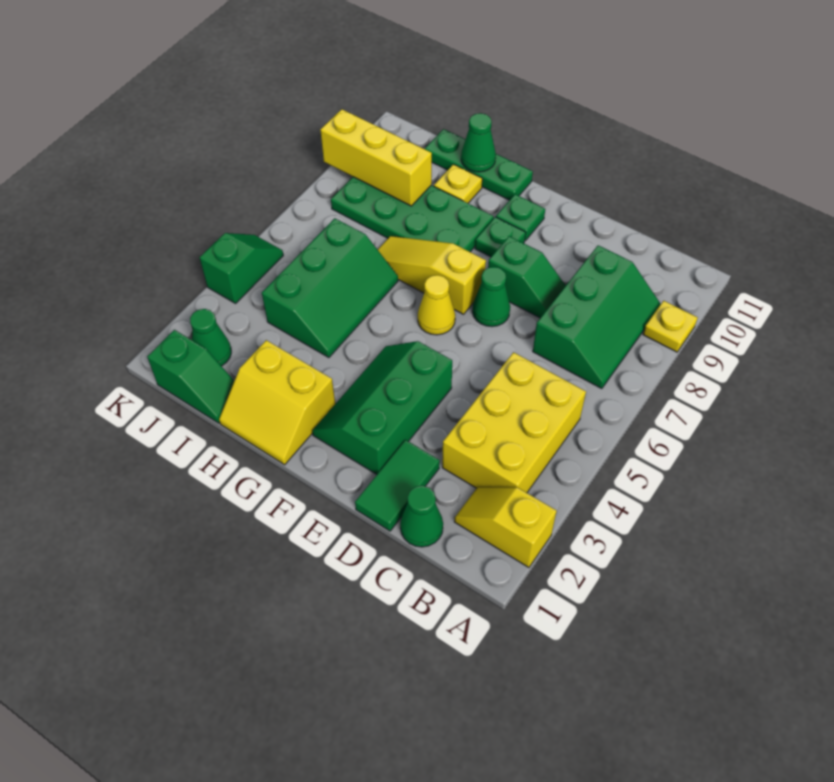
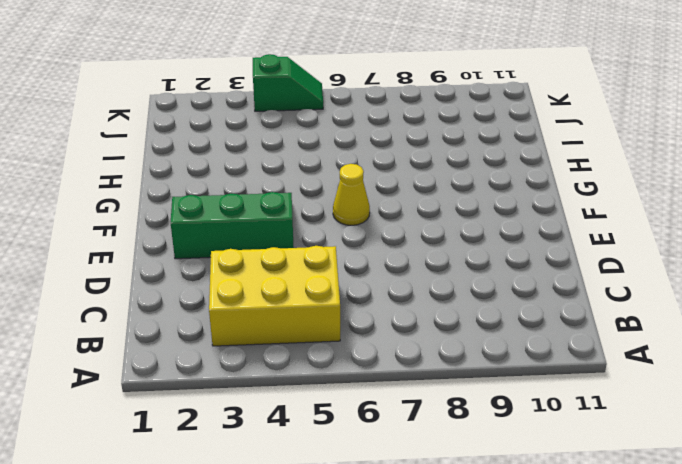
none -> yellow slope A2:B2 level 1 top A
none -> yellow plate A9 level 1
none -> green slope B7:C9 level 1 top C

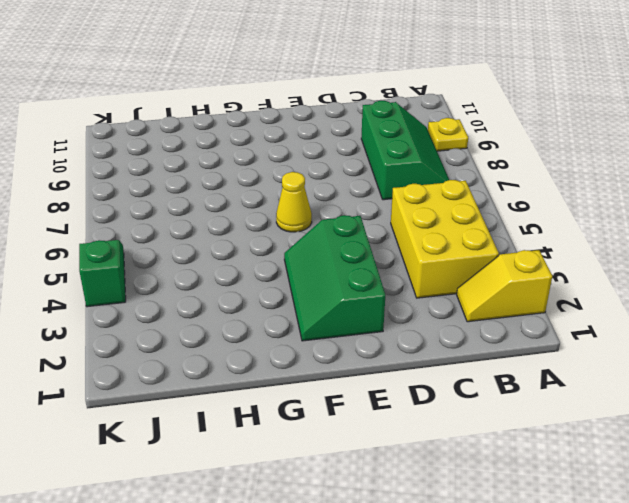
none -> green cone C1 level 1
none -> green tile D1:D2 level 1
none -> green slope D8:E8 level 1 top E

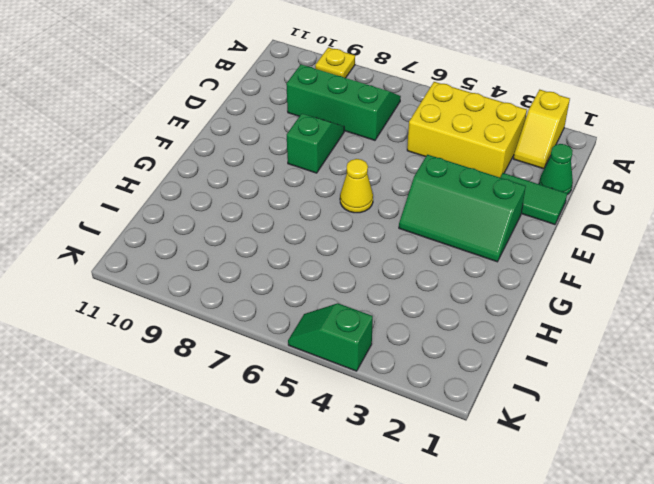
none -> green cone E7 level 1
none -> yellow slope F7:H7 level 1 top F
none -> green plate F9 level 1

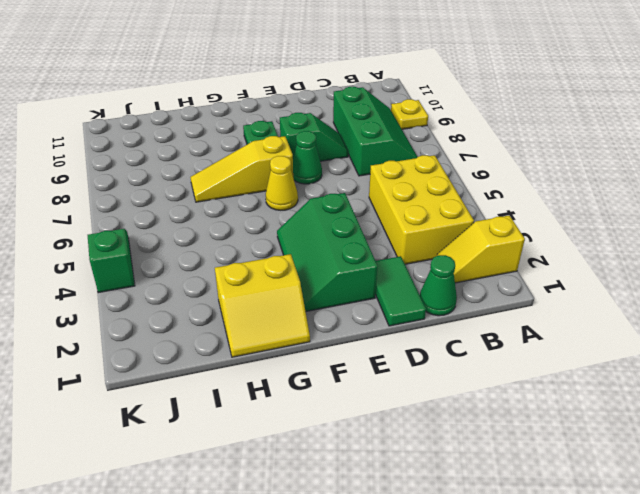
none -> green plate F10 level 1
none -> green plate G8:J9 level 1
none -> green plate G11:I11 level 1

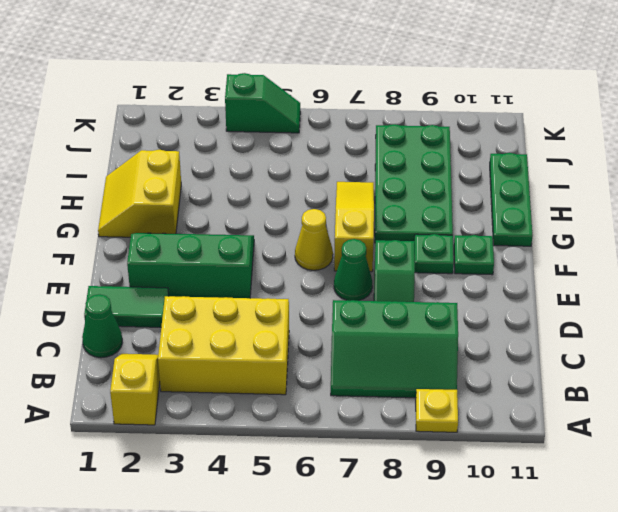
none -> green slope H4:I6 level 1 top I
none -> yellow plate H10 level 1
none -> green slope I1:J1 level 1 top J

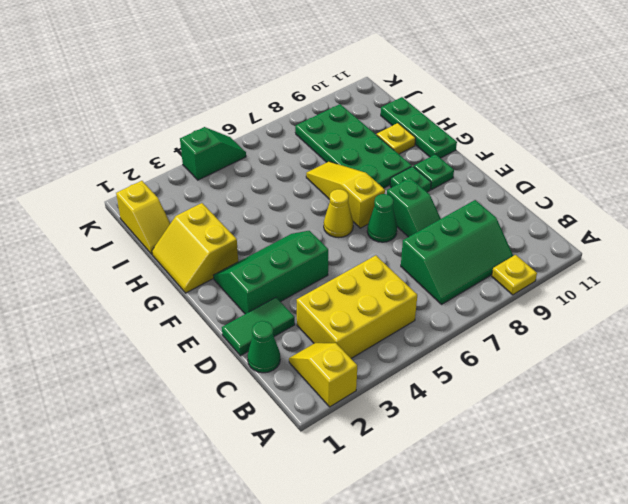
yellow slope I1:J1 level 1 top J -> green slope I1:J1 level 1 top J
none -> green slope H4:I6 level 1 top I
none -> green cone J2 level 1
none -> green cone H11 level 2

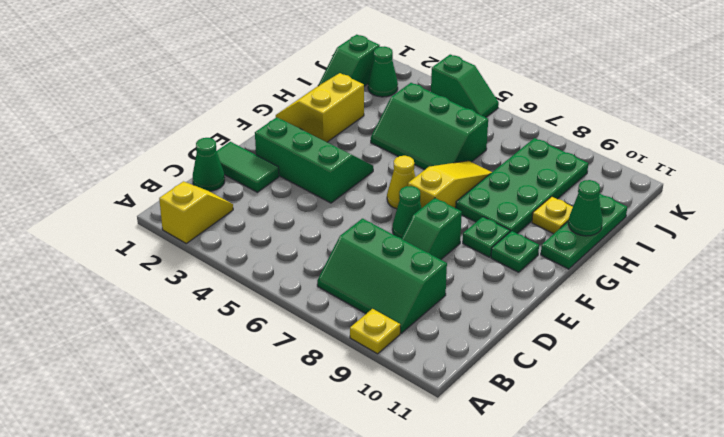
none -> yellow brick B3:C5 level 1
none -> yellow brick I9:K9 level 2

